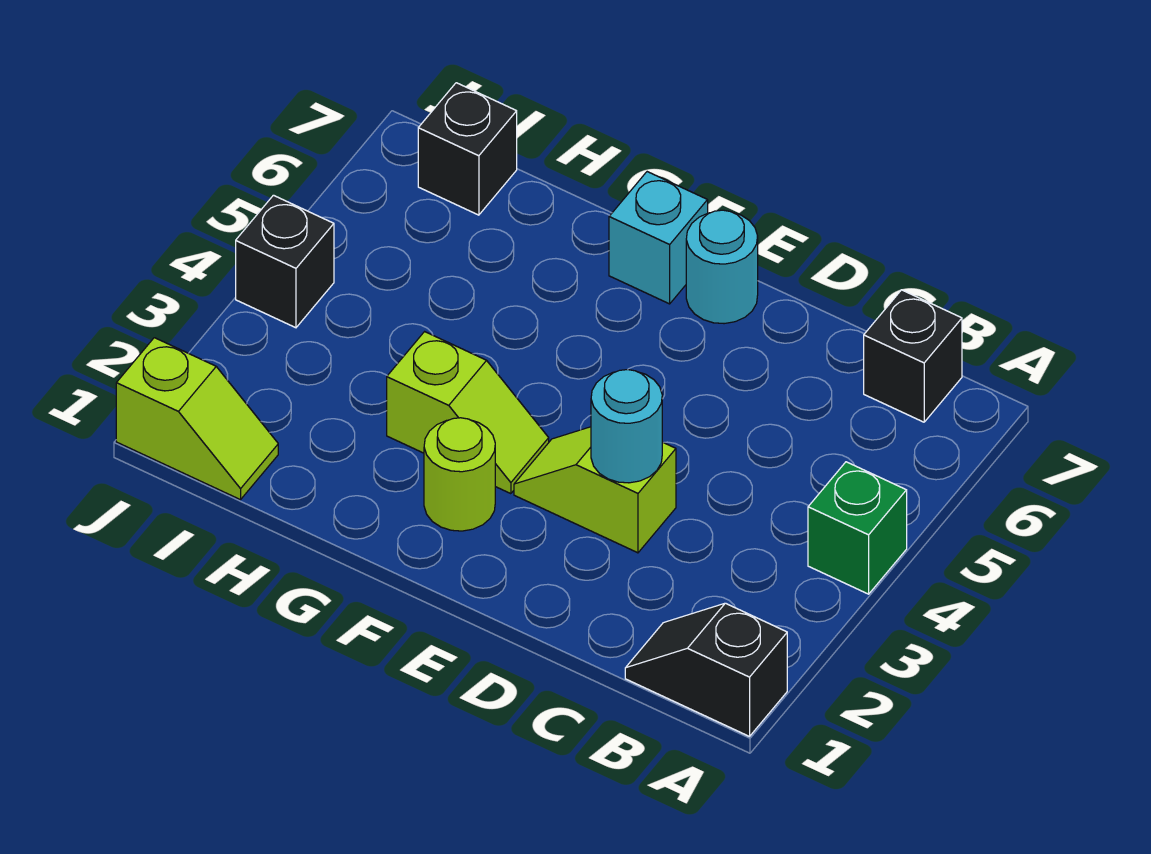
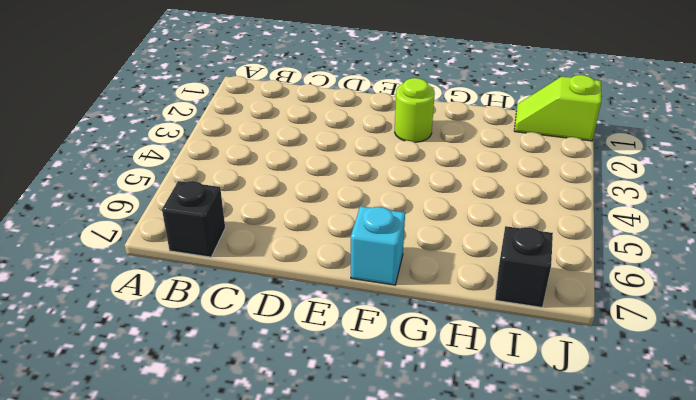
none -> black slope A1:B1 level 1 top A
none -> green brick A4 level 1
none -> lime slope D3:E3 level 1 top D

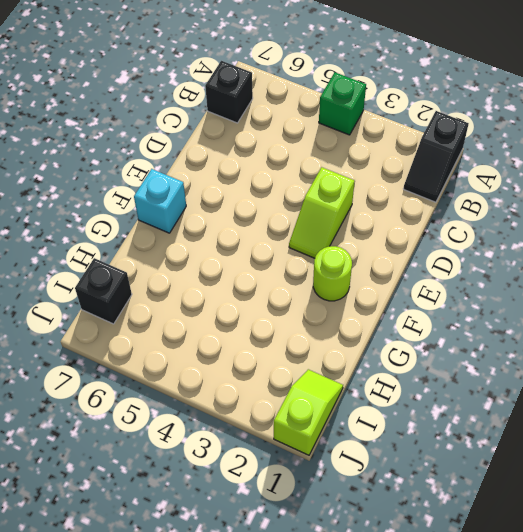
none -> cyan round brick E7 level 1
none -> lime slope F3:G3 level 1 top G
none -> black brick J4 level 1

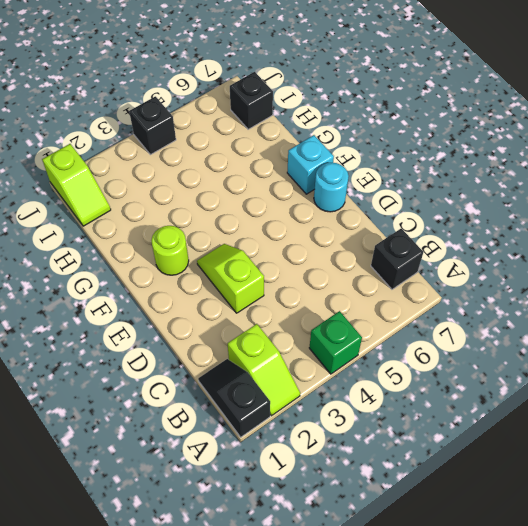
lime slope A2:B2 level 1 top B -> lime slope F3:G3 level 1 top G
none -> cyan round brick D3 level 2

